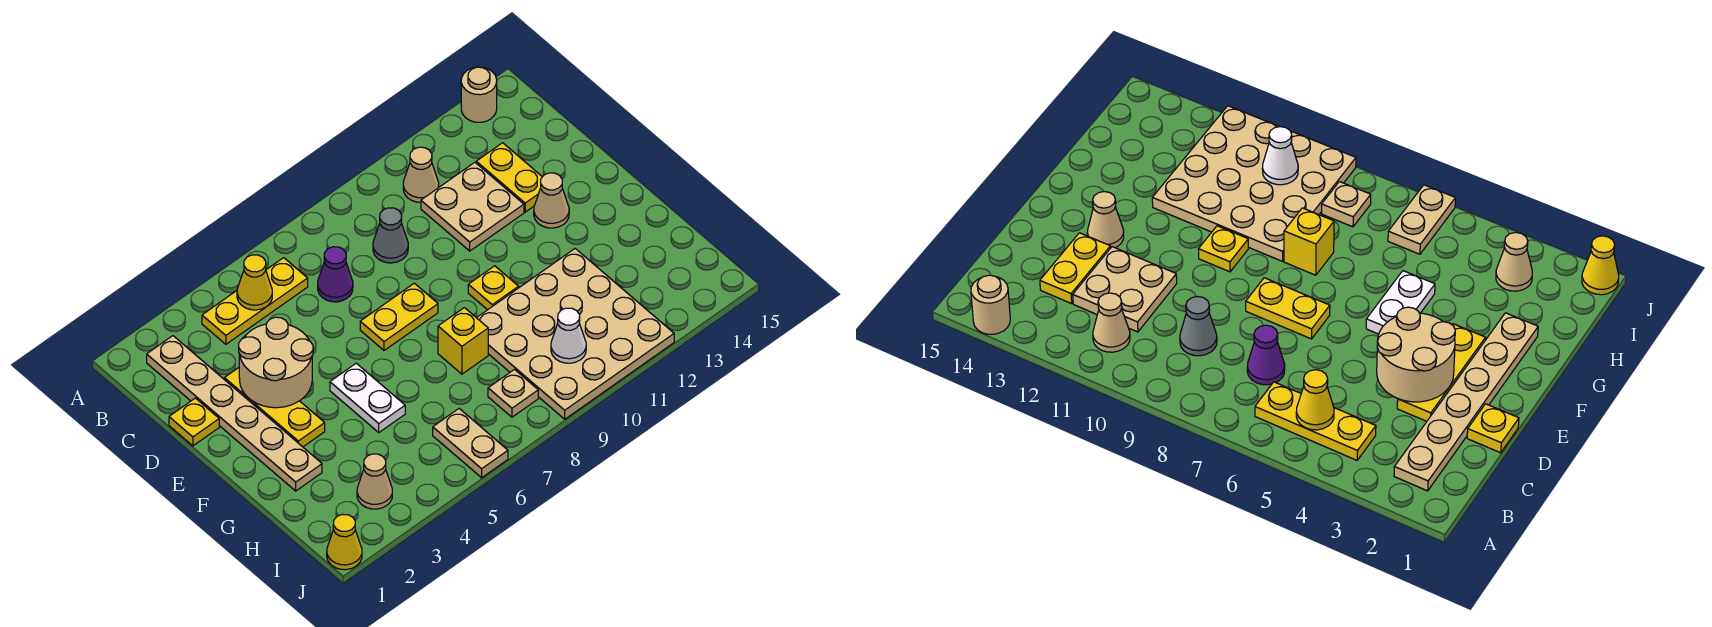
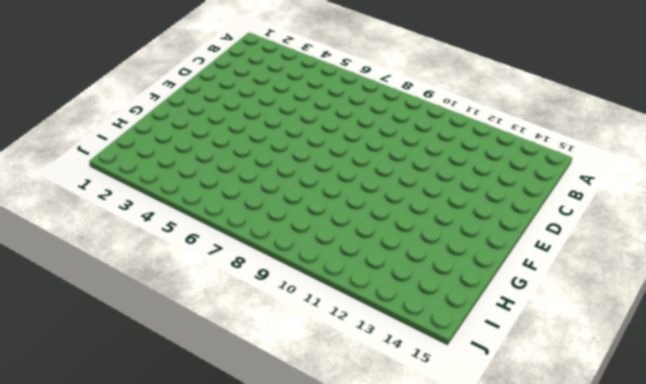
none -> tan round brick A14 level 1
none -> tan plate B2:G2 level 1
none -> yellow plate B4:B6 level 1

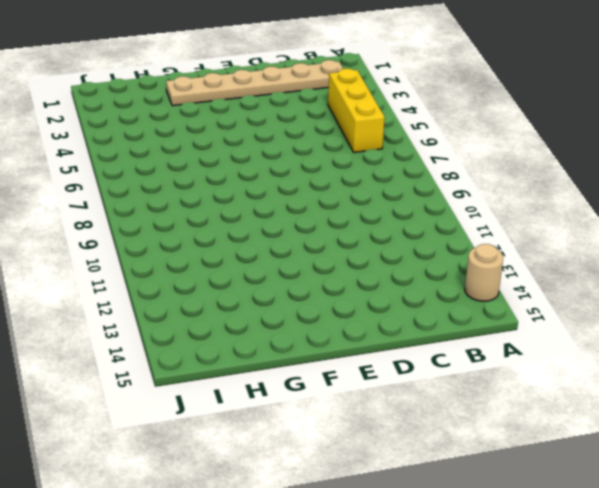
yellow brick B4:B6 level 1 -> yellow plate B4:B6 level 1
none -> tan cone B11 level 1
none -> purple cone C7 level 1
none -> grey cone C9 level 1

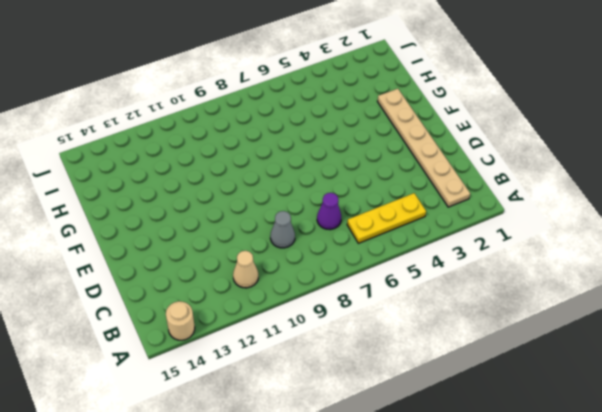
none -> tan plate C11:D12 level 1
none -> yellow plate C13:D13 level 1
none -> yellow plate D1 level 1

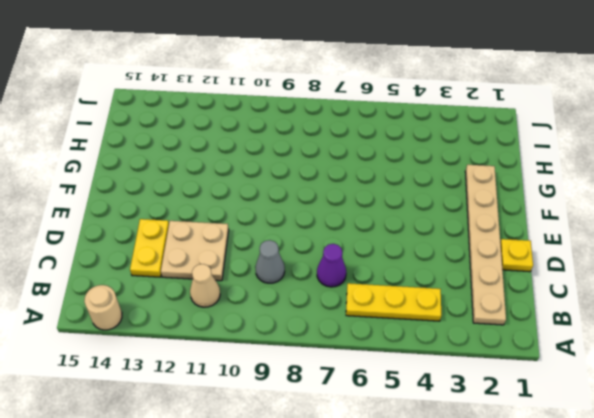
none -> yellow plate D3:F3 level 1
none -> yellow plate E7:E8 level 1
none -> tan cone E13 level 1

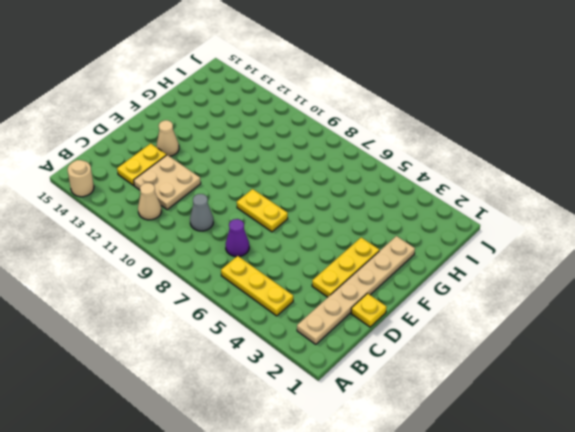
none -> white plate F5:G5 level 1
none -> yellow plate F10 level 1
none -> yellow brick G8 level 1

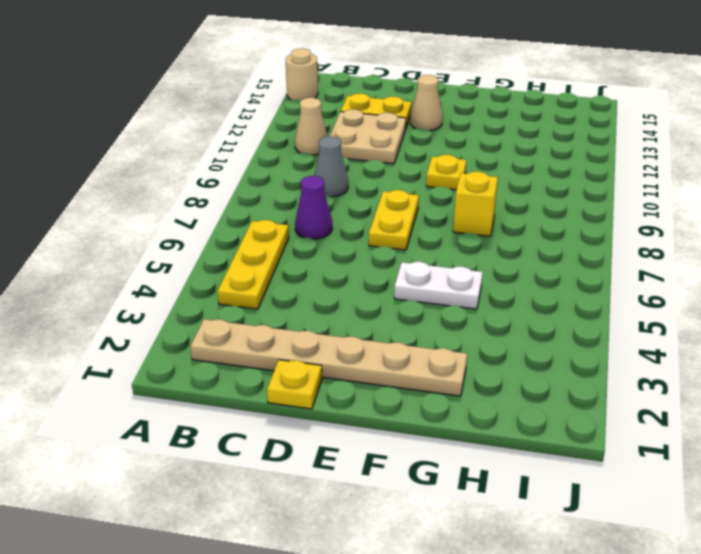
none -> yellow plate D3:F3 level 1
none -> tan plate G9:J12 level 1
none -> tan cone I3 level 1

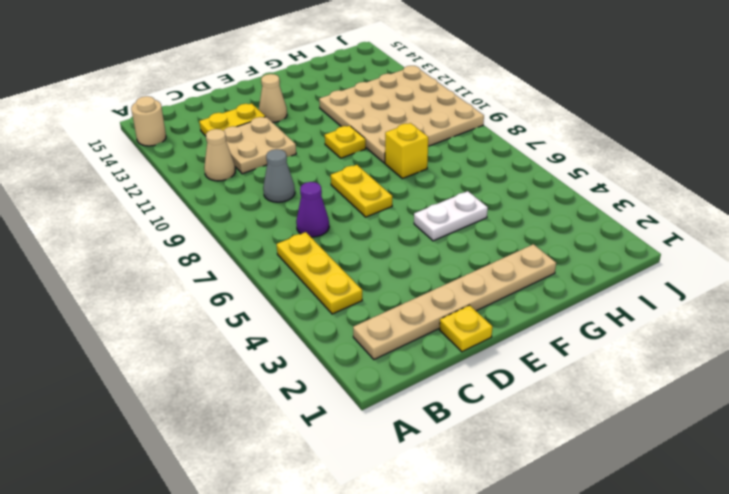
none -> yellow plate D3:F3 level 1
none -> tan cone I3 level 1
none -> tan plate I6:J6 level 1

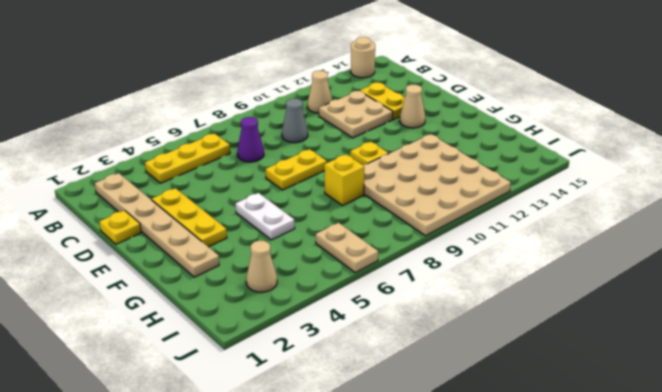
none -> tan plate I8 level 1
none -> yellow cone J1 level 1
none -> yellow cone B5 level 2

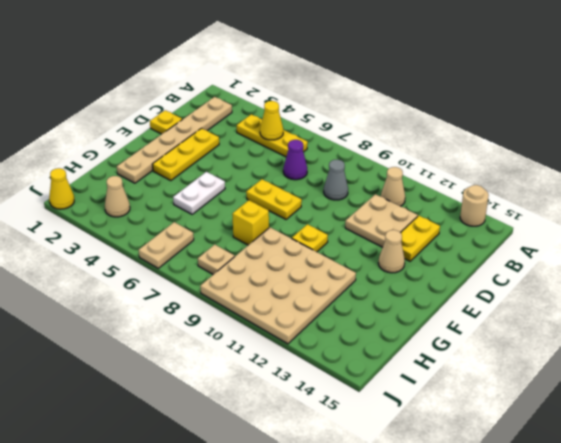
none -> tan round brick D3:E4 level 2
none -> white cone I10 level 2

